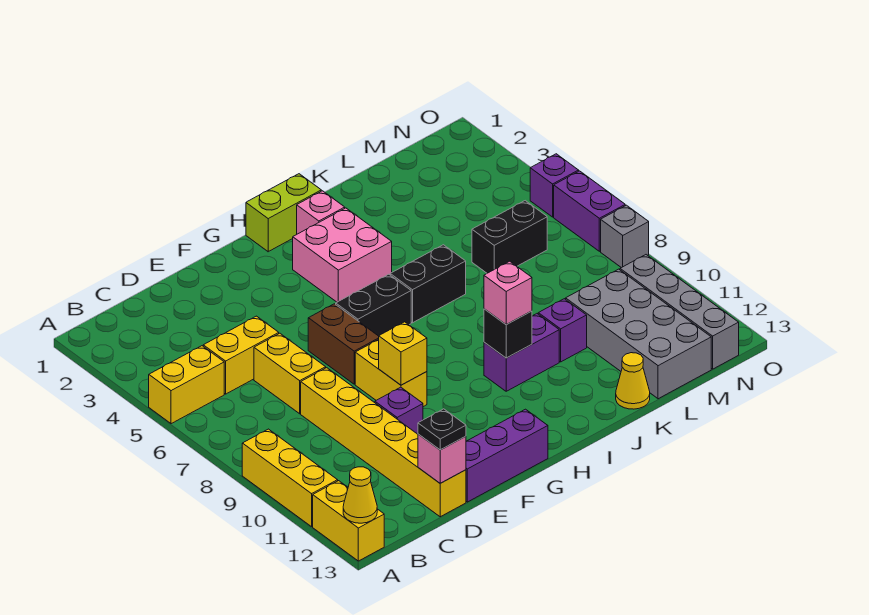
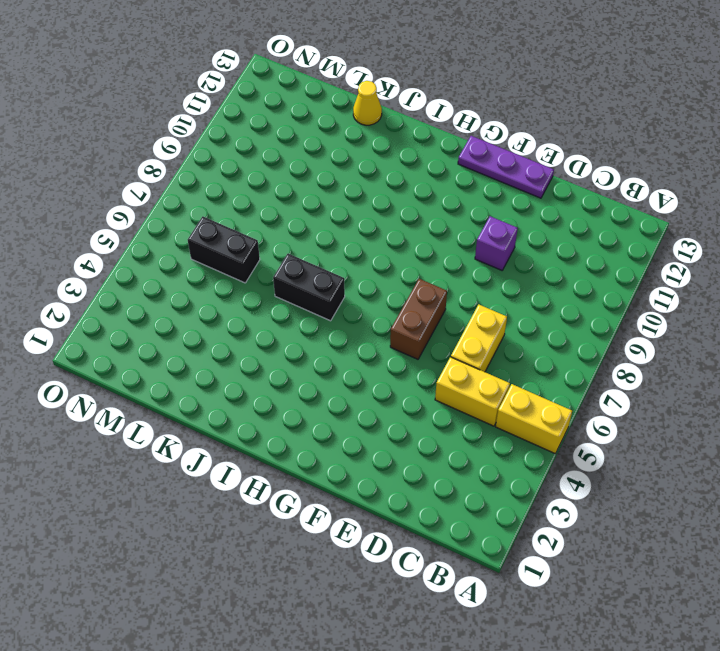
purple plate E13:G13 level 1 -> purple brick E13:G13 level 1
none -> yellow brick A9:A11 level 1
none -> yellow brick A12:A13 level 1
none -> yellow brick D8:D13 level 1
none -> yellow brick F8:F9 level 1

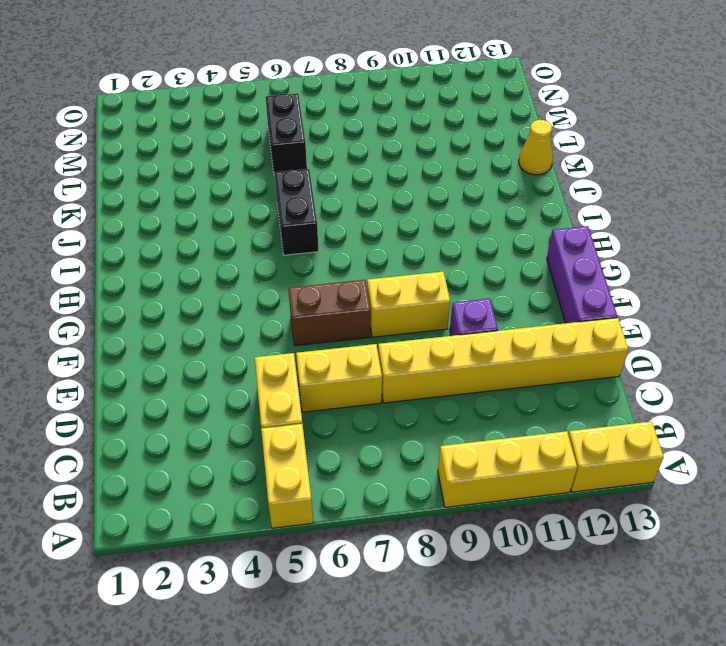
none -> black brick G6:H6 level 1
none -> lime brick H1:I1 level 1
none -> pink brick H3:I4 level 1
none -> pink brick I2 level 1

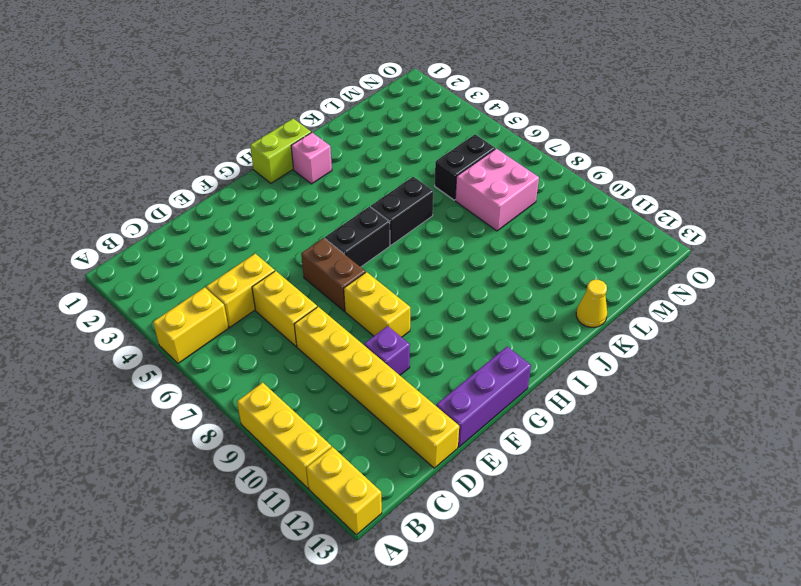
pink brick L7:M8 level 1 -> pink brick H3:I4 level 1
none -> purple brick I10:J10 level 1
none -> purple brick K10 level 1
none -> grey brick L10:M13 level 1
none -> grey brick N10:N13 level 1

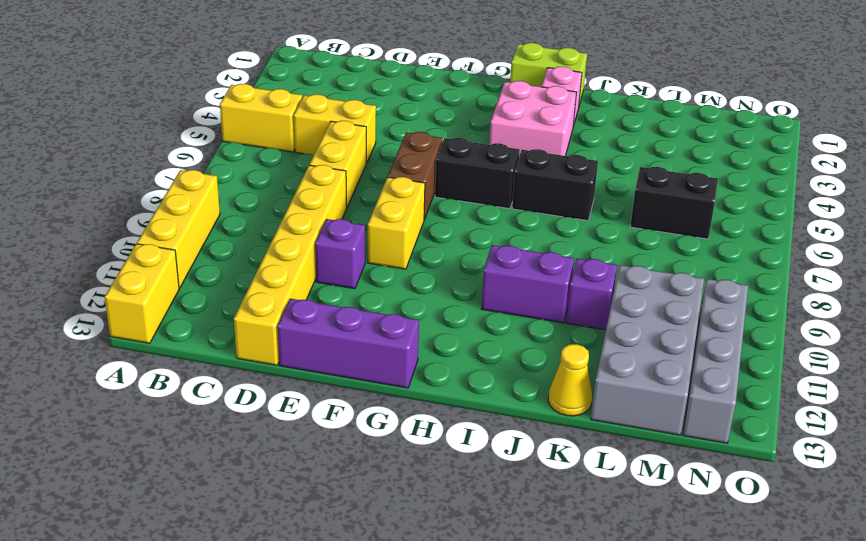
none -> purple brick O5 level 1
none -> purple brick O6:O7 level 1
none -> grey brick O8 level 1
none -> yellow cone A13 level 2

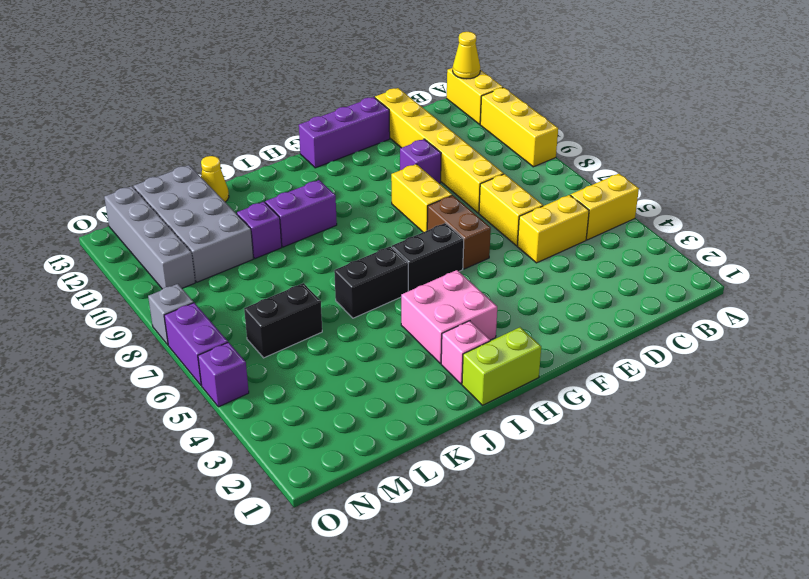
none -> pink brick D13 level 2
none -> yellow brick F9 level 2
none -> black brick I10 level 2
none -> black plate D13 level 3

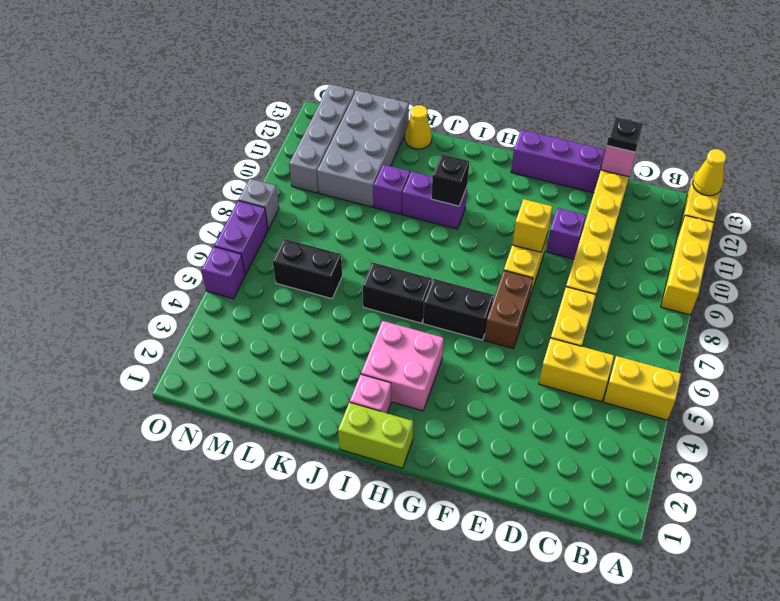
none -> pink brick I10 level 3

